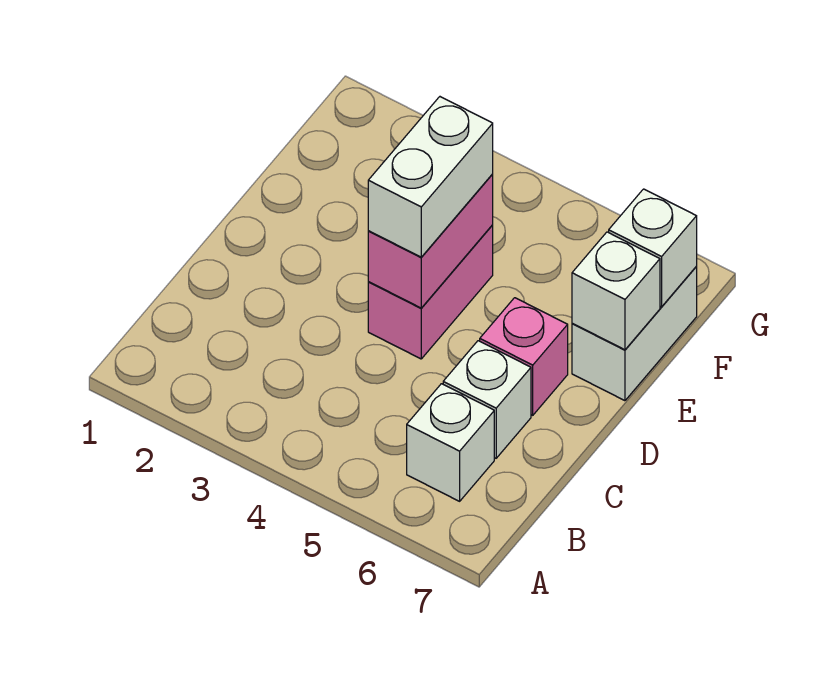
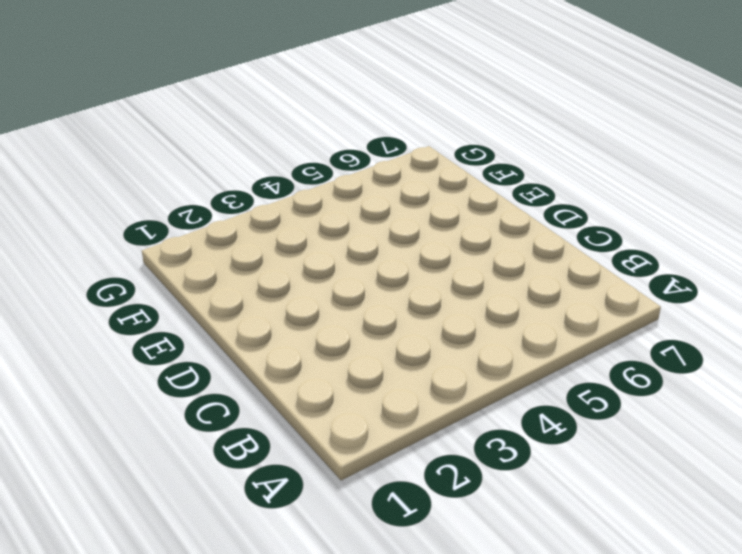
none -> white brick B6 level 1
none -> white brick C6 level 1

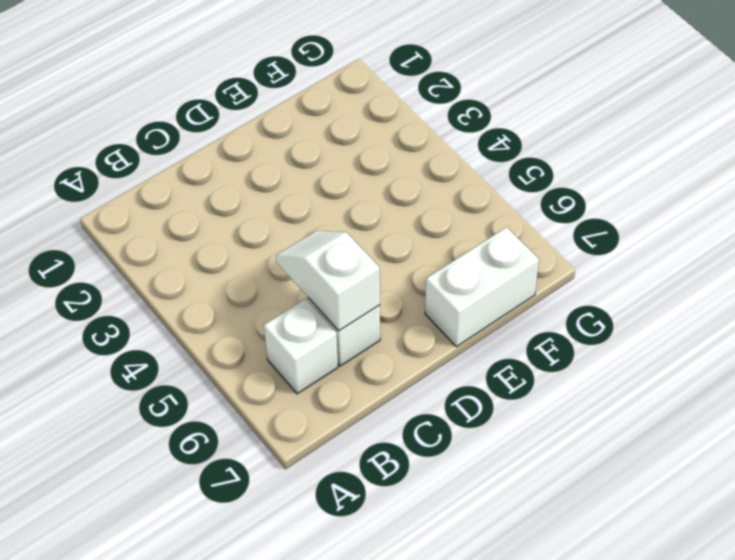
white slope C5:C6 level 2 top 6 -> none
none -> pink brick D4:E4 level 1
none -> pink brick D6 level 1

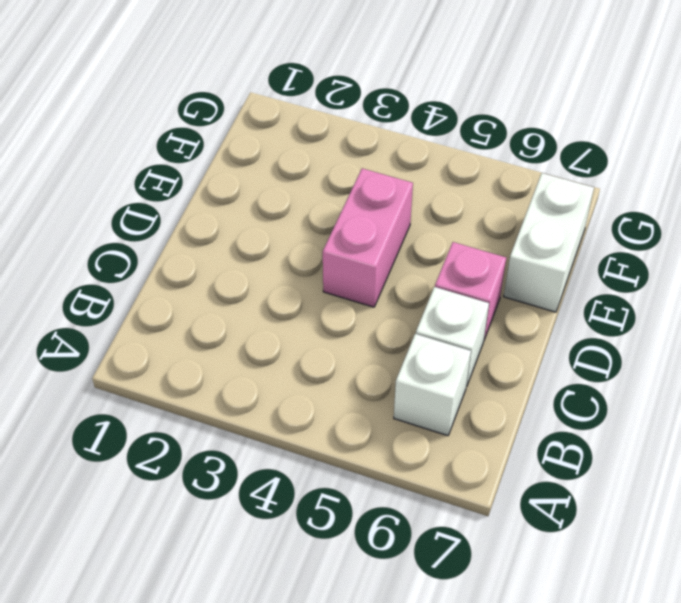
none -> pink brick D4:E4 level 2
none -> white brick E7 level 2

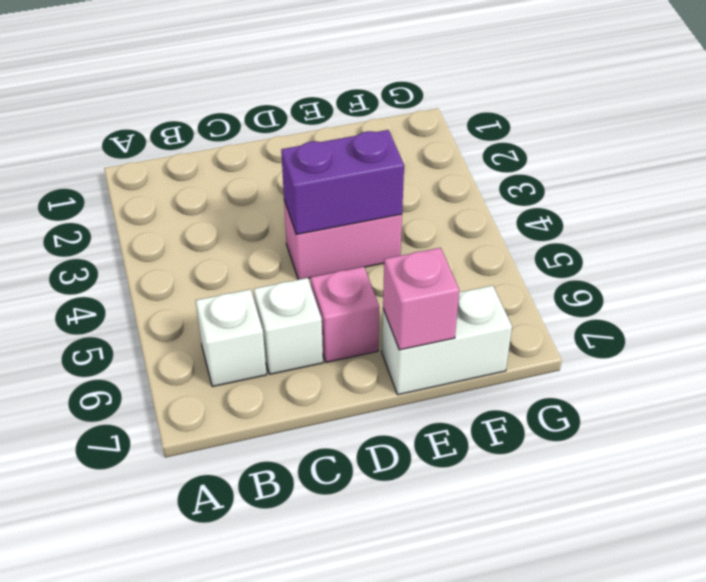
purple brick D4:E4 level 2 -> pink brick D4:E4 level 2
pink brick E7 level 2 -> white brick E7 level 2
none -> white brick F7 level 2
none -> white brick D4:E4 level 3

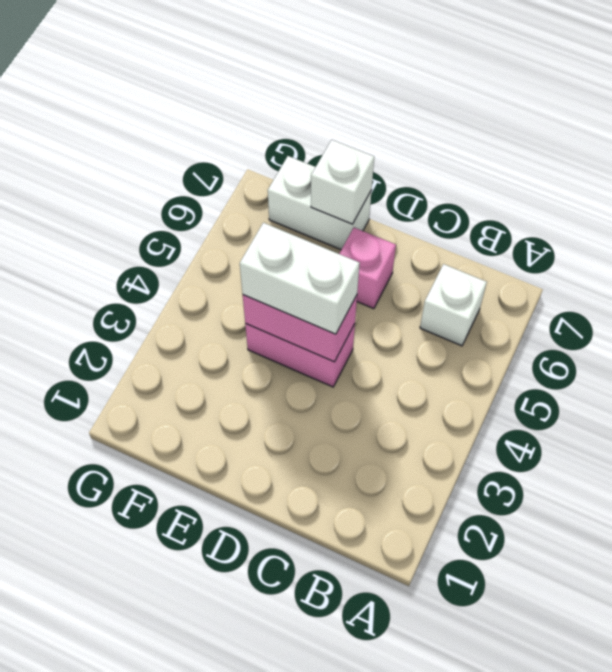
none -> white brick C6 level 1
none -> white brick F7 level 2

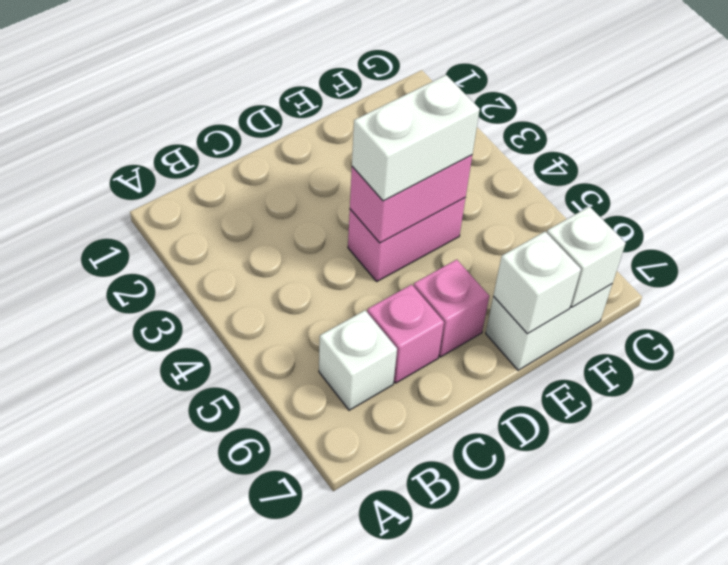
pink brick C6 level 1 -> white brick C6 level 1

